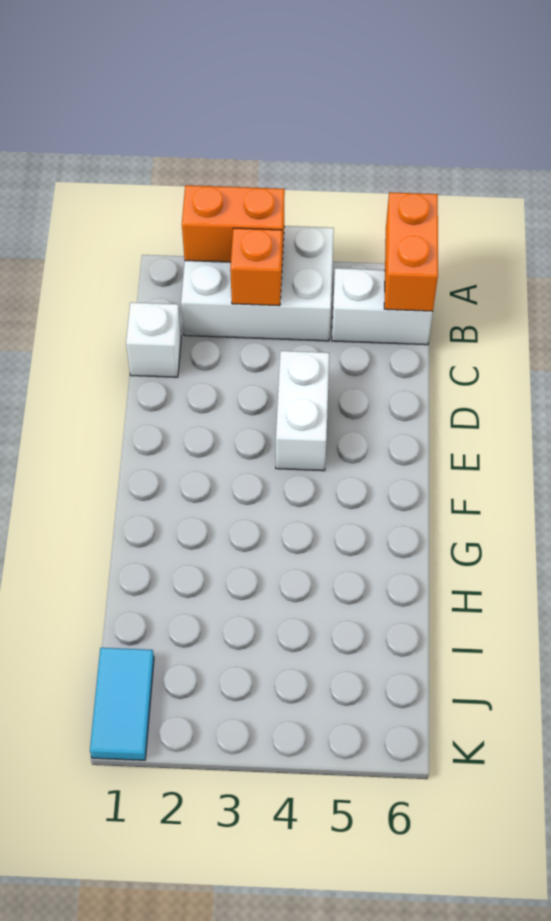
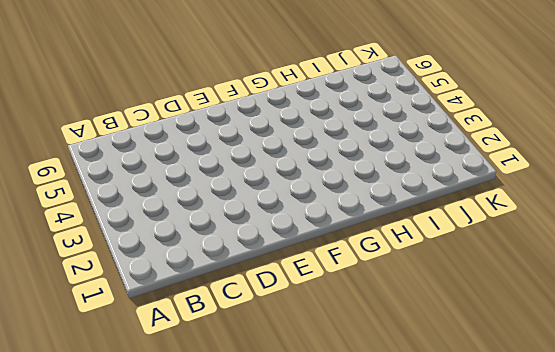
none -> white brick A2:B4 level 1
none -> white brick B5:B6 level 1

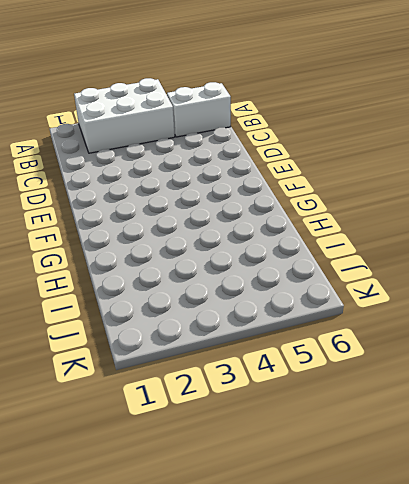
none -> white brick C1 level 1
none -> white brick D4:E4 level 1

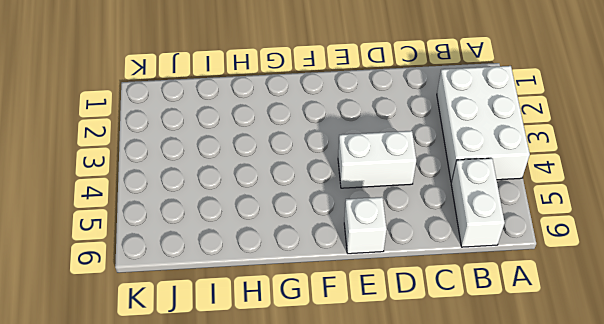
white brick E6 level 1 -> white brick C1 level 1
none -> cyan tile J1:K1 level 1
none -> orange brick A2:A3 level 2

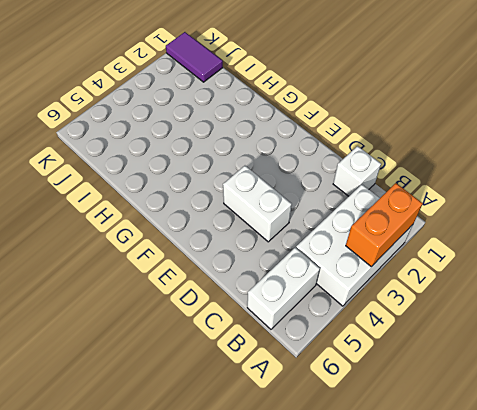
purple tile J1:K1 level 1 -> cyan tile J1:K1 level 1
none -> orange brick A6:B6 level 2
none -> orange brick B3 level 2

